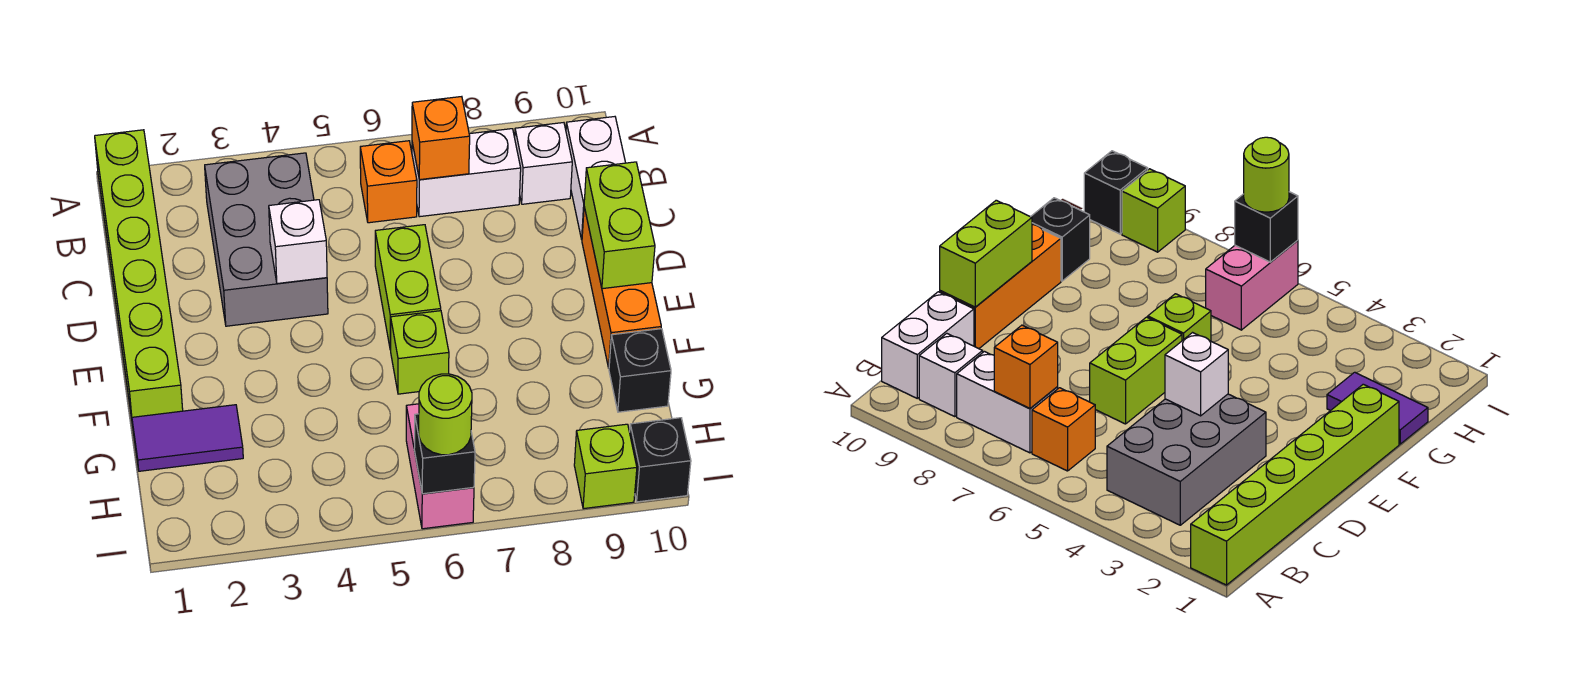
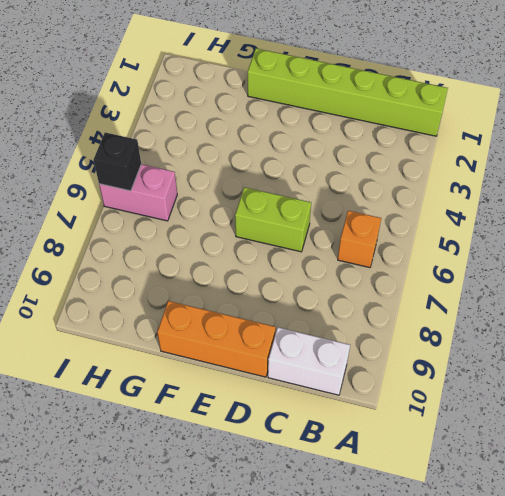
none -> grey brick B3:D4 level 1
none -> white brick B7:B8 level 1
none -> white brick B9 level 1

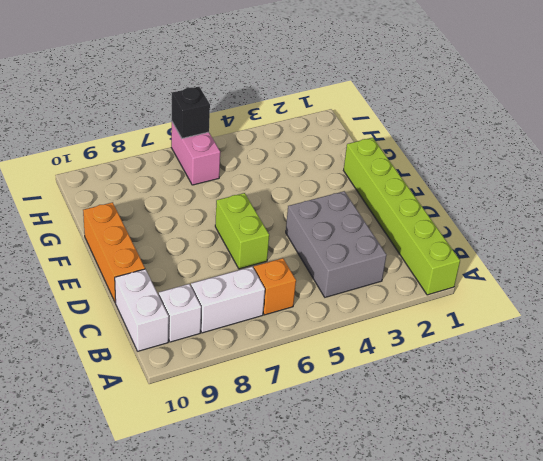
none -> lime brick F6 level 1
none -> purple tile G1:G2 level 1
none -> black brick G10 level 1

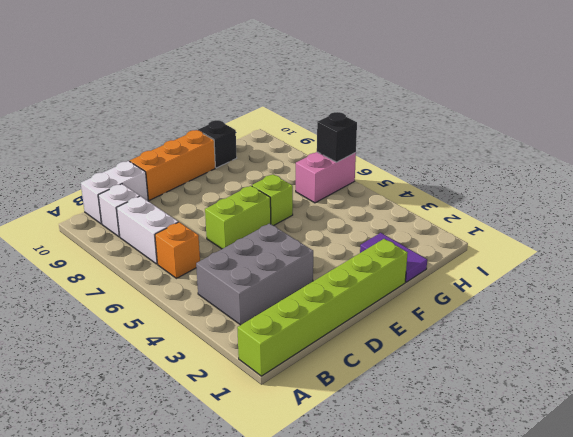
none -> lime brick I9 level 1
none -> black brick I10 level 1
none -> orange brick B7 level 2

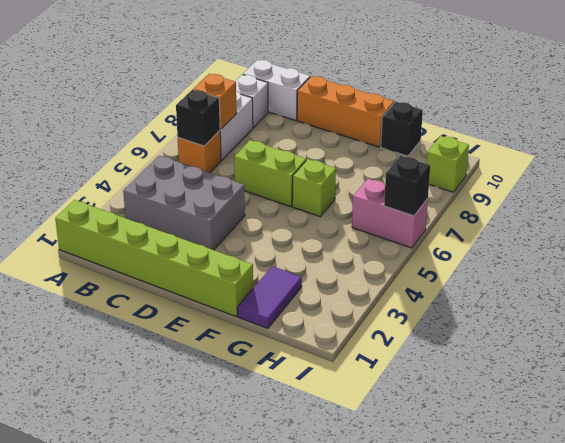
black brick B6 level 2 -> black brick I10 level 1
none -> white brick D4 level 2
none -> lime brick D10:E10 level 2
none -> lime round brick I6 level 3

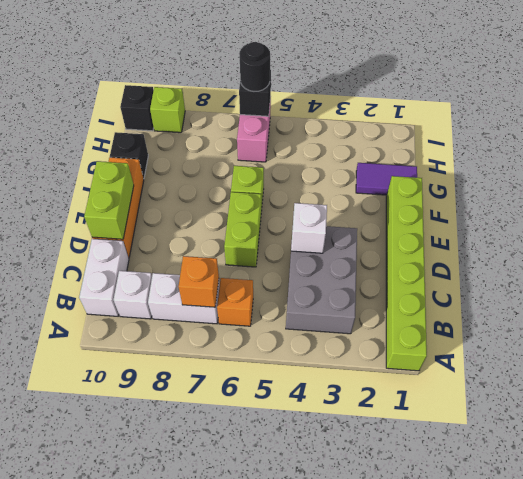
black round brick I6 level 3 -> lime round brick I6 level 3

